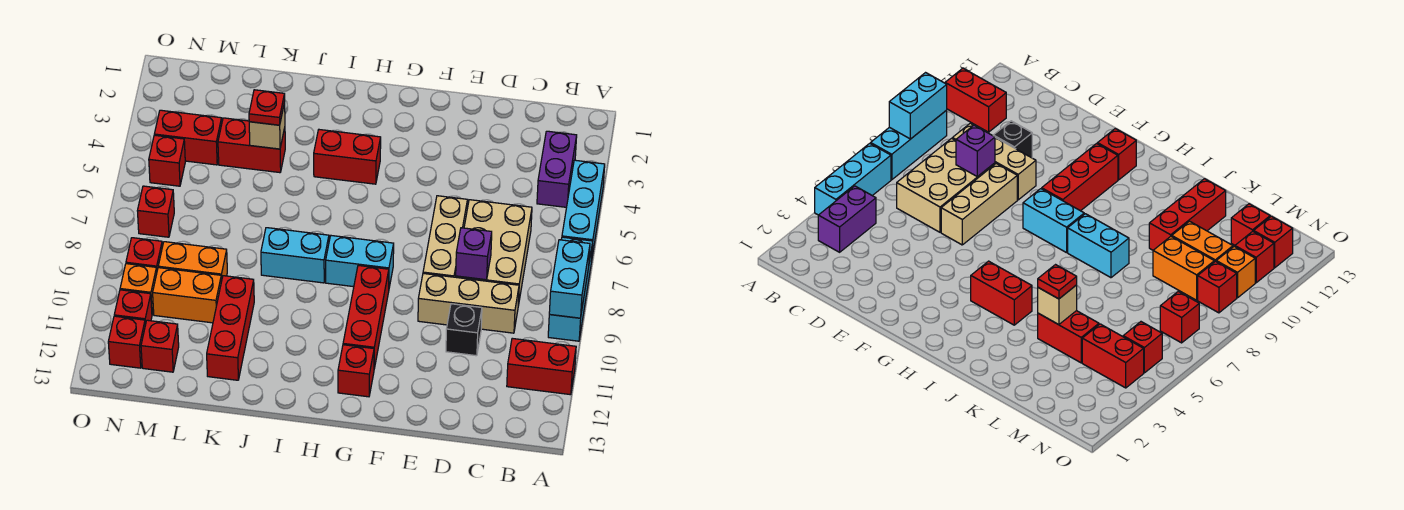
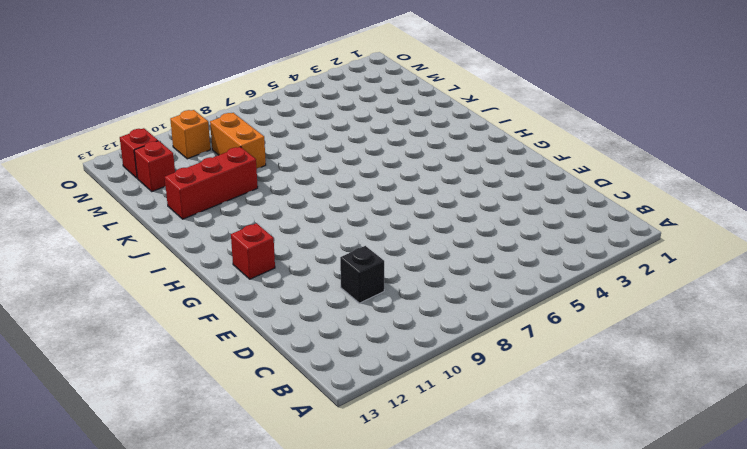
none -> cyan brick A4:A6 level 1
none -> cyan brick A7:A9 level 1
none -> red brick A11:B11 level 1

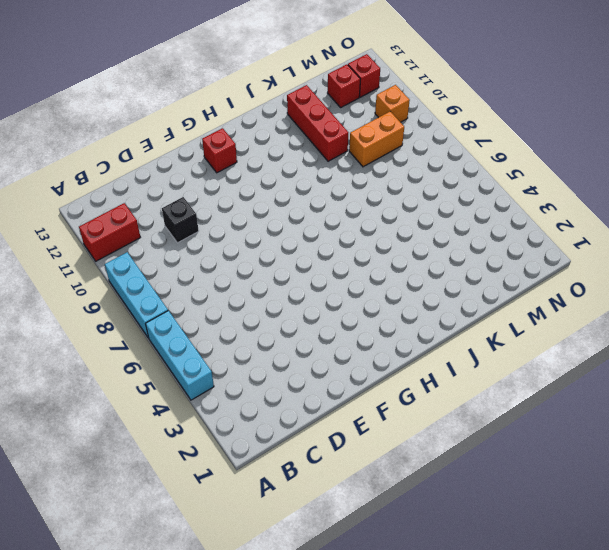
none -> purple brick B3:B4 level 1
none -> tan brick C6:D8 level 1
none -> tan brick C9:E9 level 1

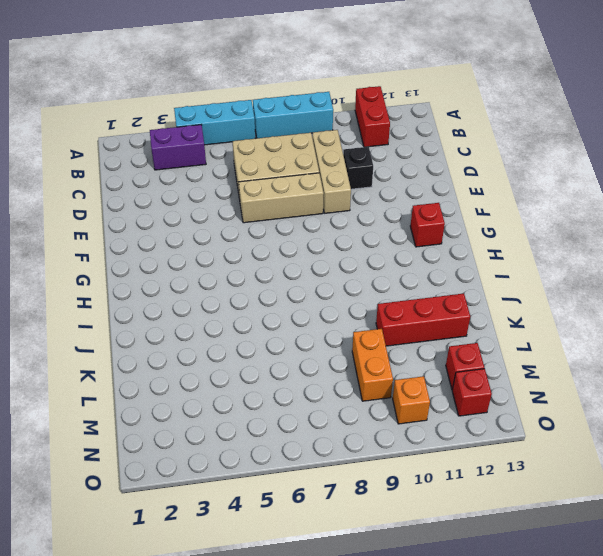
none -> cyan brick G8:H8 level 1
none -> red brick G9:G11 level 1
none -> red brick H4:I4 level 1

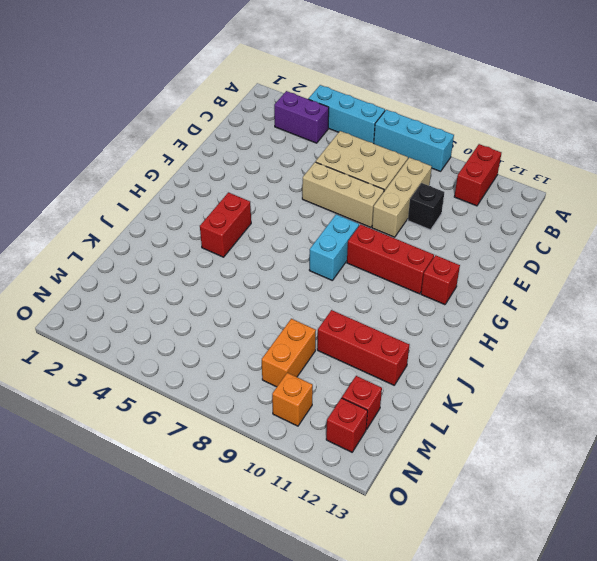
none -> cyan brick I8:J8 level 1
none -> red brick K4:L4 level 1
none -> orange brick L10:M10 level 1

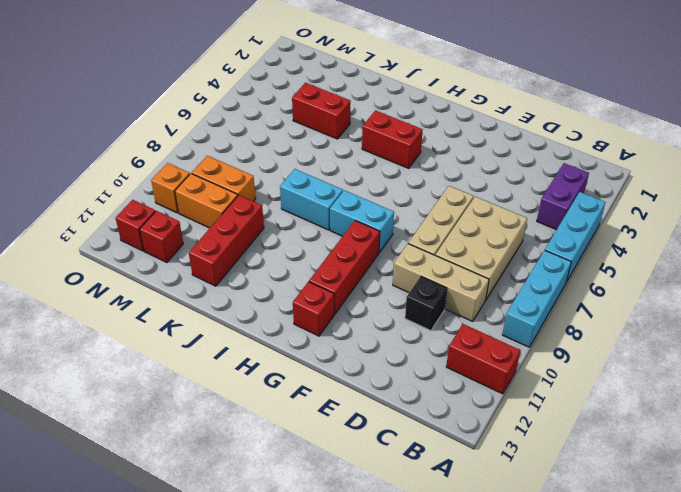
none -> red brick M4:N4 level 1
none -> red brick N5 level 1
none -> red brick N7 level 1

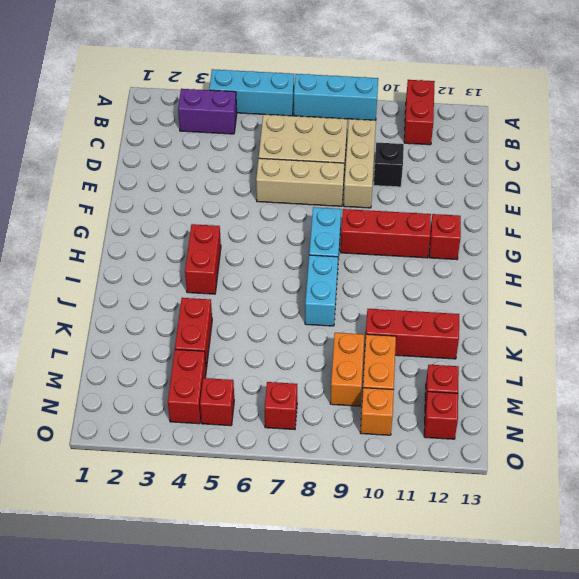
none -> red brick N9 level 1
none -> red brick N11 level 1
none -> cyan brick A8:A9 level 2

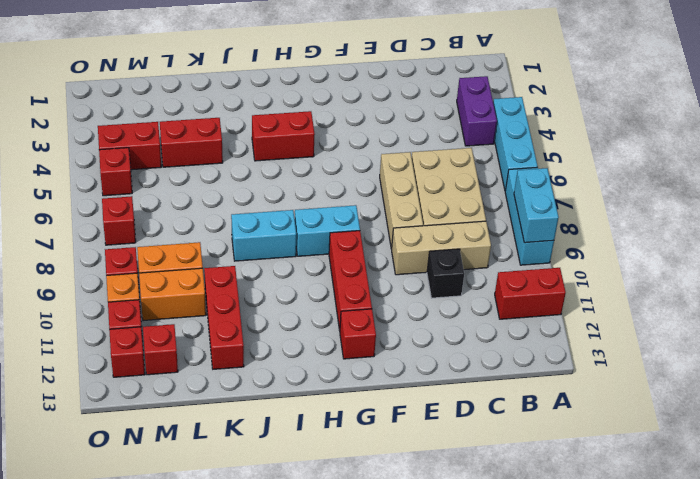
none -> purple brick D8 level 2
none -> tan brick K4 level 2
none -> red plate K4 level 3

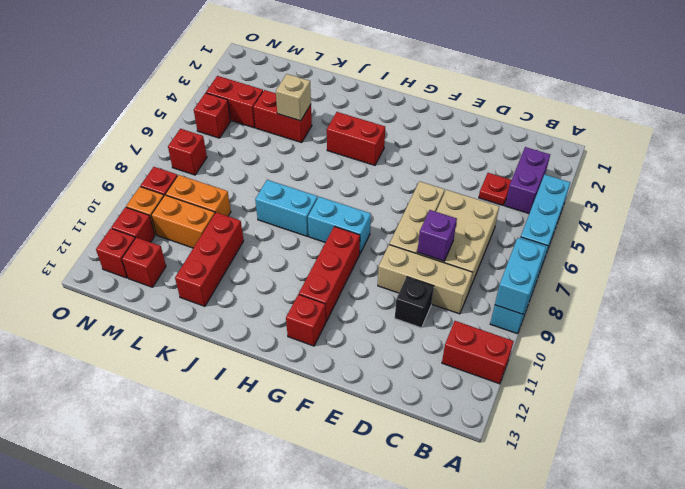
red plate C4 level 1 -> red plate K4 level 3

